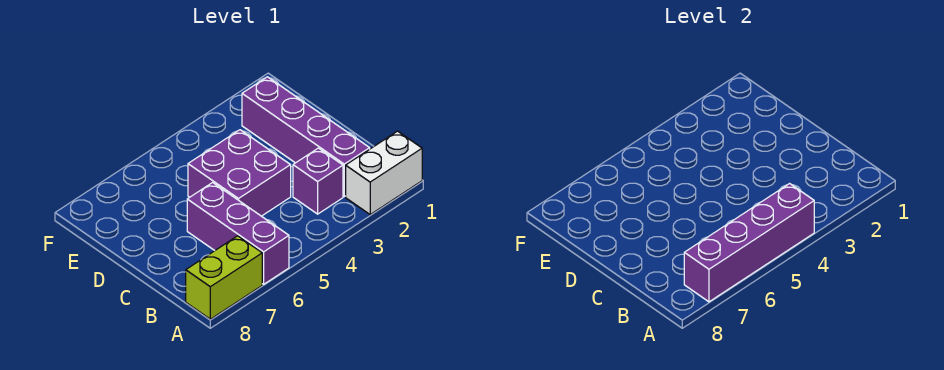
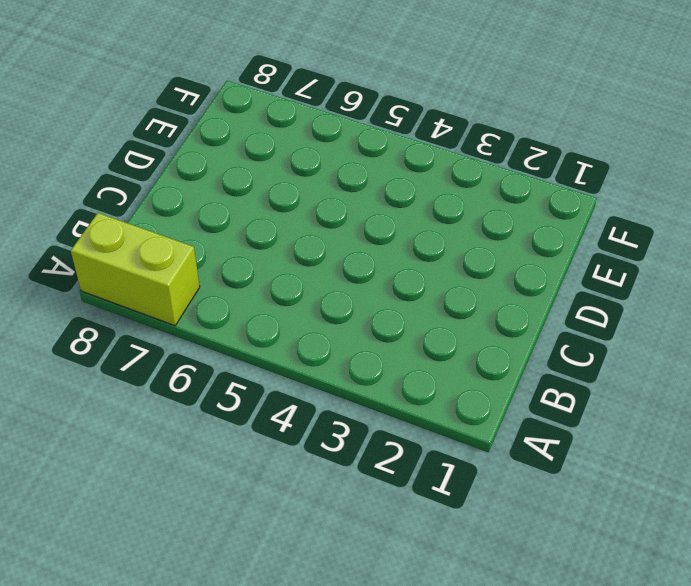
none -> white brick A1:A2 level 1
none -> purple brick A6:C6 level 1

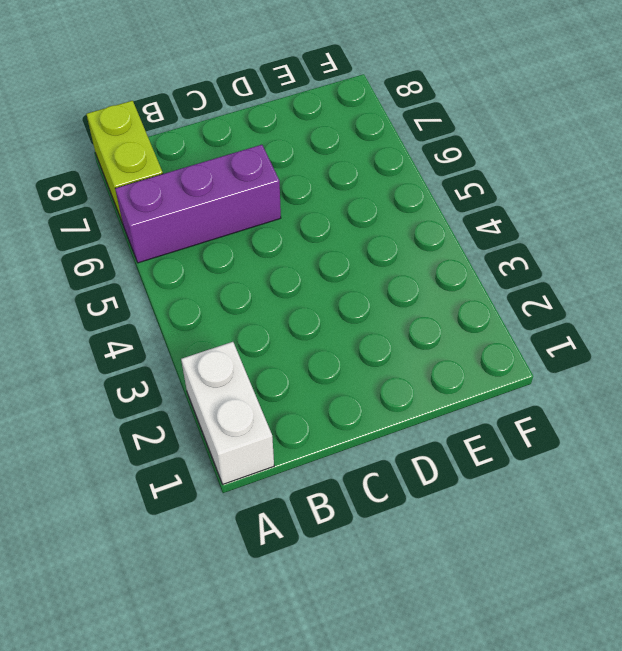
none -> purple brick B2:E2 level 1
none -> purple brick B3 level 1

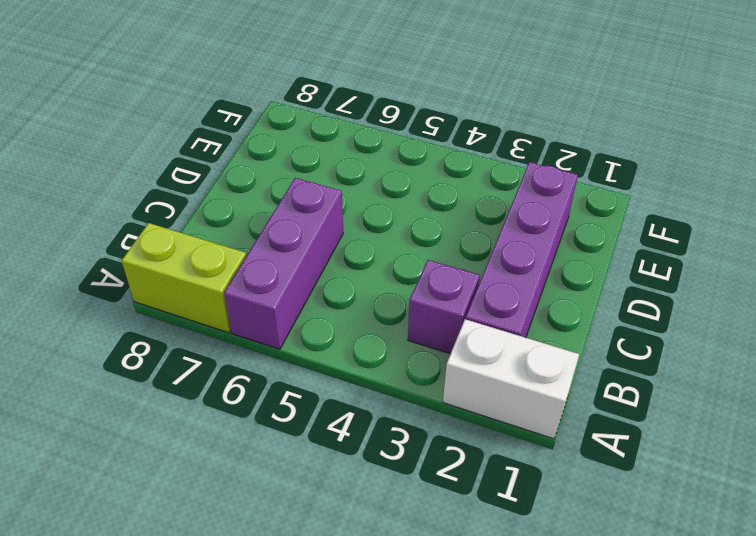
none -> purple brick C4:D5 level 1
none -> purple brick A4:A7 level 2

